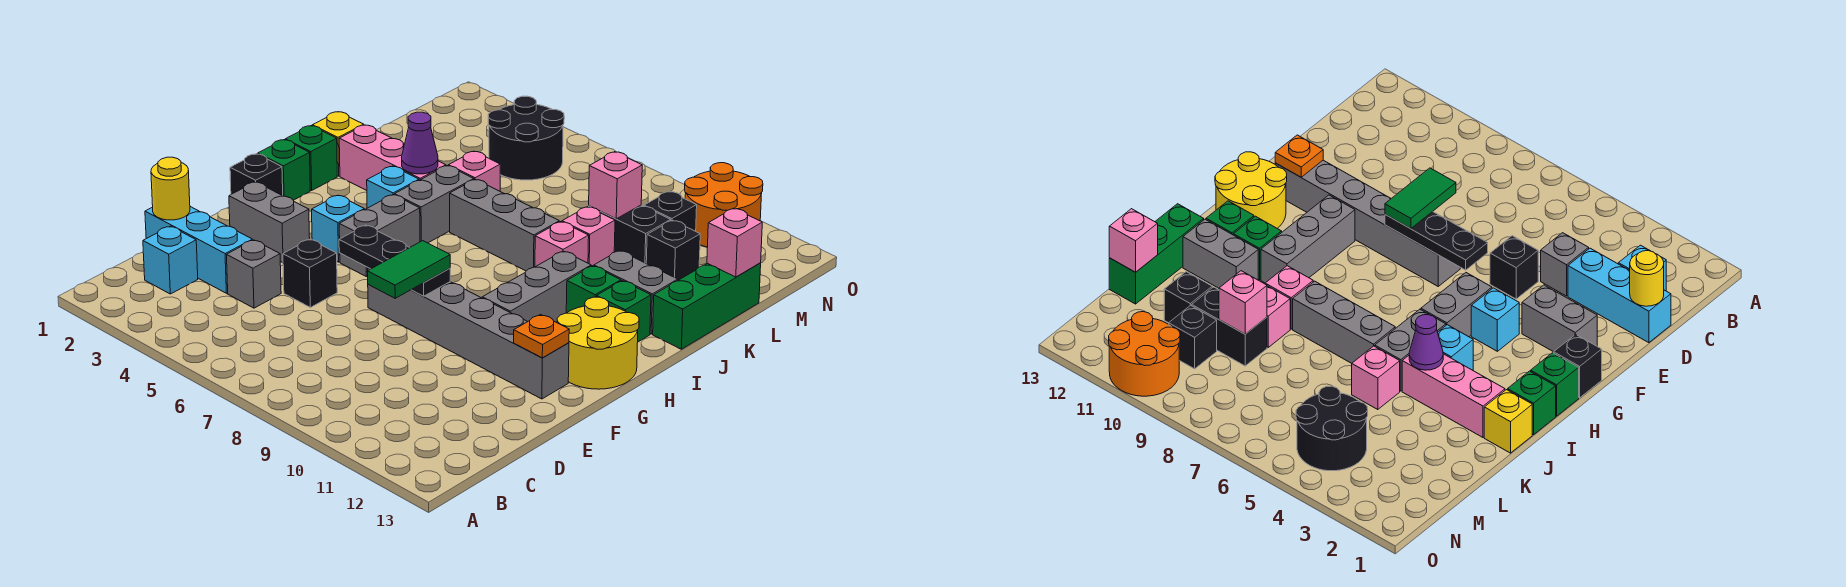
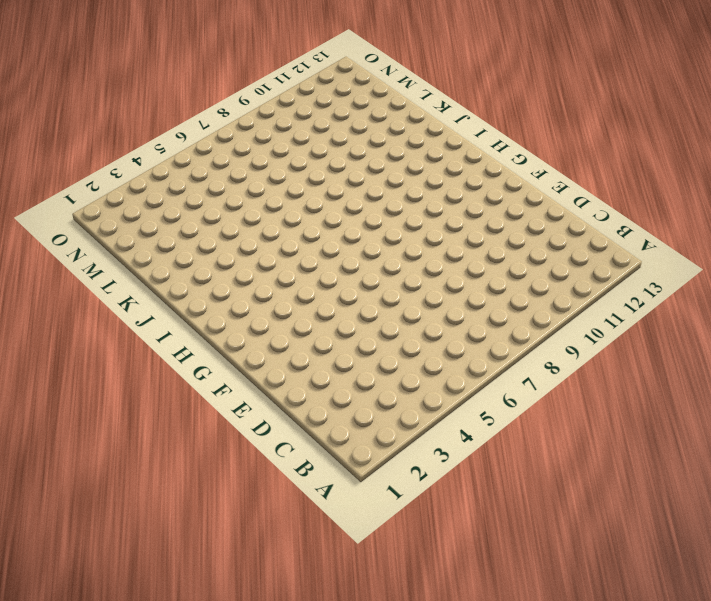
none -> cyan brick C2 level 1
none -> cyan brick D1:D3 level 1
none -> grey brick D4 level 1
none -> black brick E5 level 1

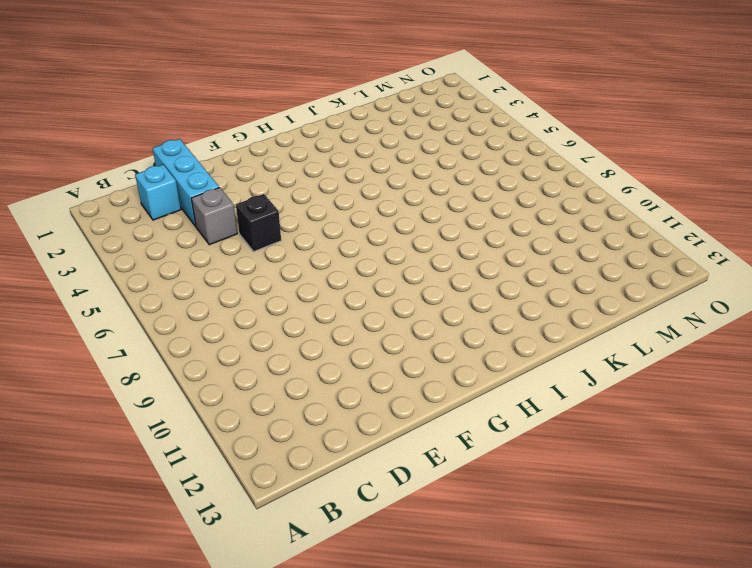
none -> grey brick F2:F3 level 1
none -> grey brick F7:F12 level 1
none -> black brick G1 level 1
none -> cyan brick G4 level 1

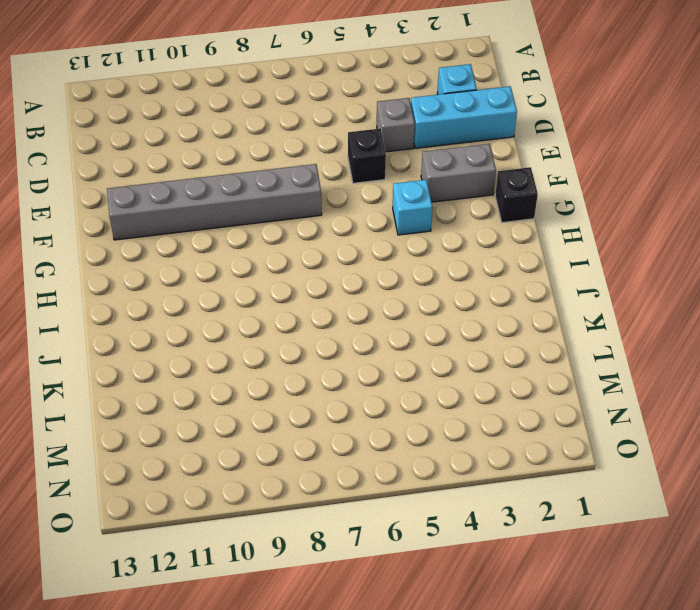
none -> grey brick G5:H5 level 1
none -> grey brick G10:I10 level 1
none -> yellow round brick G12:H13 level 1
none -> green brick H1 level 1

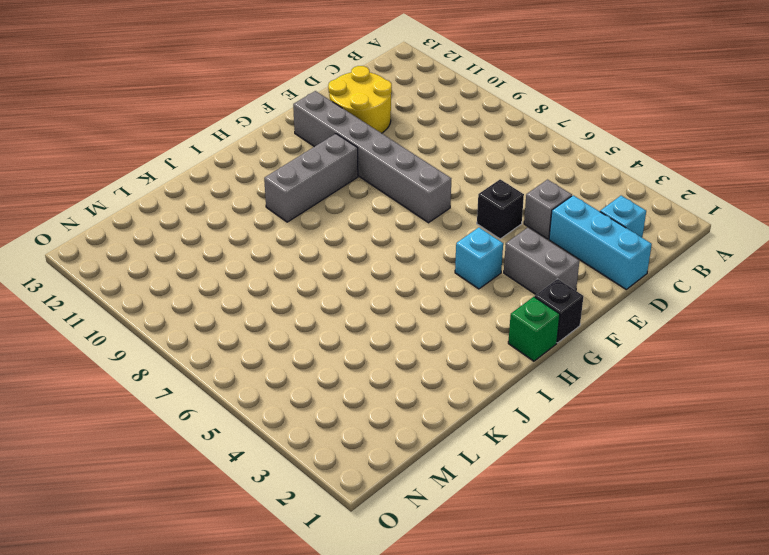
yellow round brick D11:E12 level 1 -> yellow round brick G12:H13 level 1
none -> grey brick G5:H5 level 1
none -> green brick I1 level 1
none -> cyan brick I4 level 1
none -> grey brick I5:J5 level 1

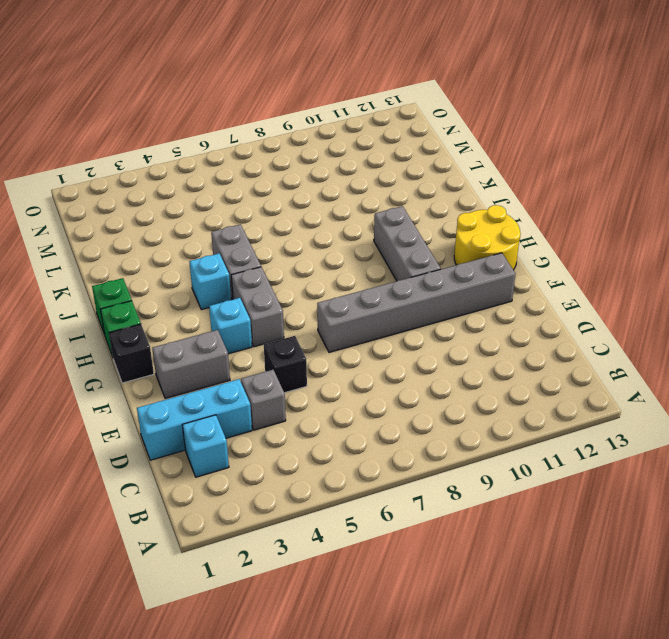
none -> green brick I11 level 1
none -> green brick I12 level 1
none -> yellow brick J1 level 1
none -> pink brick J2:J4 level 1

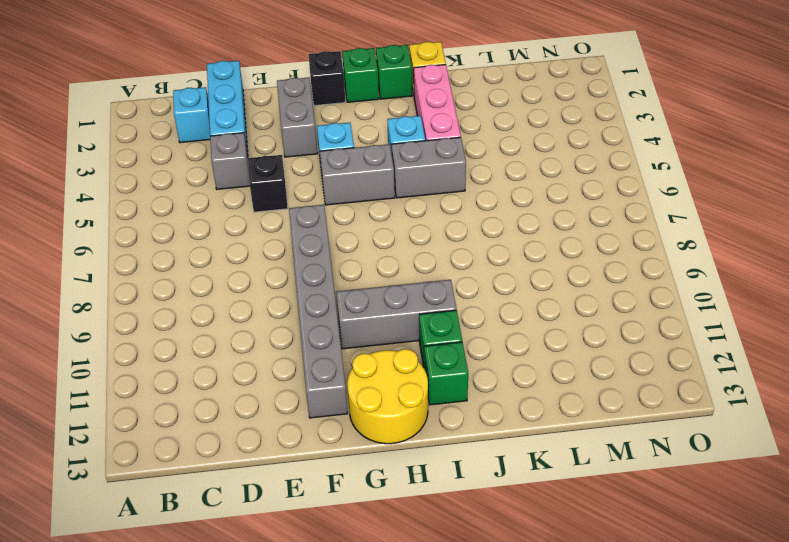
none -> grey brick J6:J8 level 1
none -> pink brick J9 level 1
none -> grey brick J11:J12 level 1
none -> green brick J13:L13 level 1

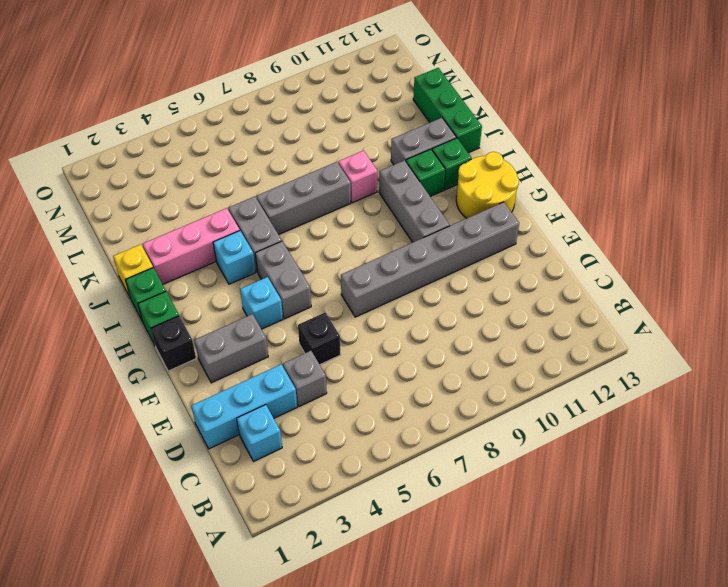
none -> pink brick K5 level 1
none -> pink brick K9 level 1
none -> black brick L9:L10 level 1
none -> black brick L11 level 1

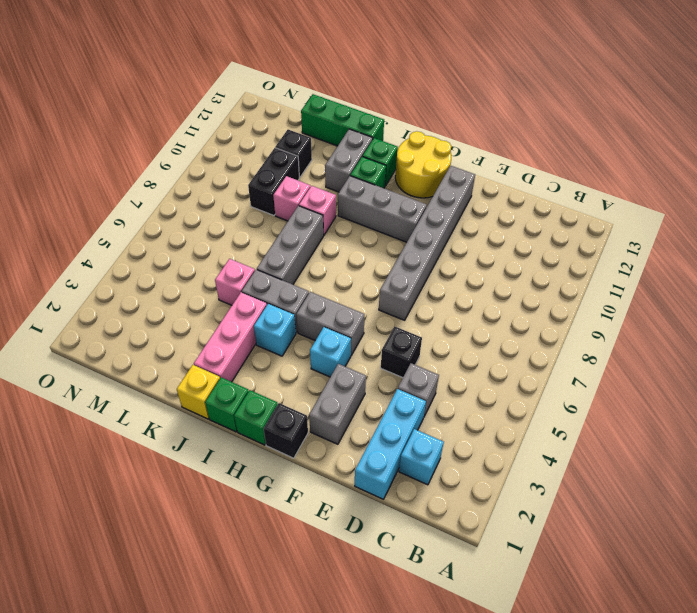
none -> black round brick M4:N5 level 1
none -> black brick M10 level 1
none -> orange round brick N10:O11 level 1
none -> yellow round brick D1 level 2

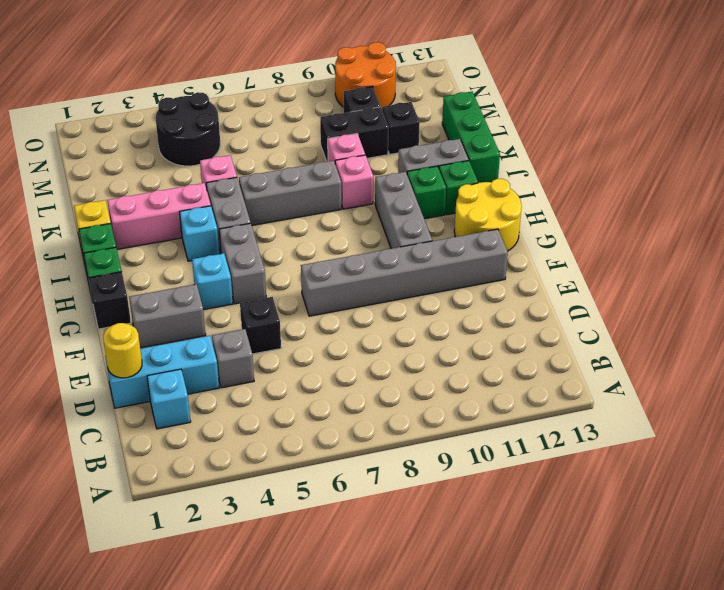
none -> black plate F6:F8 level 2
none -> orange plate F12 level 2
none -> purple cone J4 level 2
none -> pink brick L9 level 2

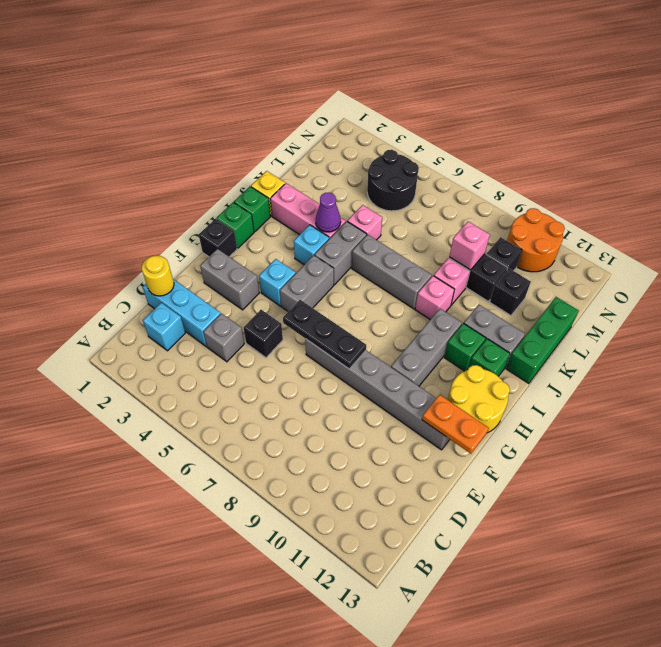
orange plate F12:F13 level 2 -> orange plate F12 level 2
none -> pink brick L13 level 2
none -> green tile E8:F8 level 3

